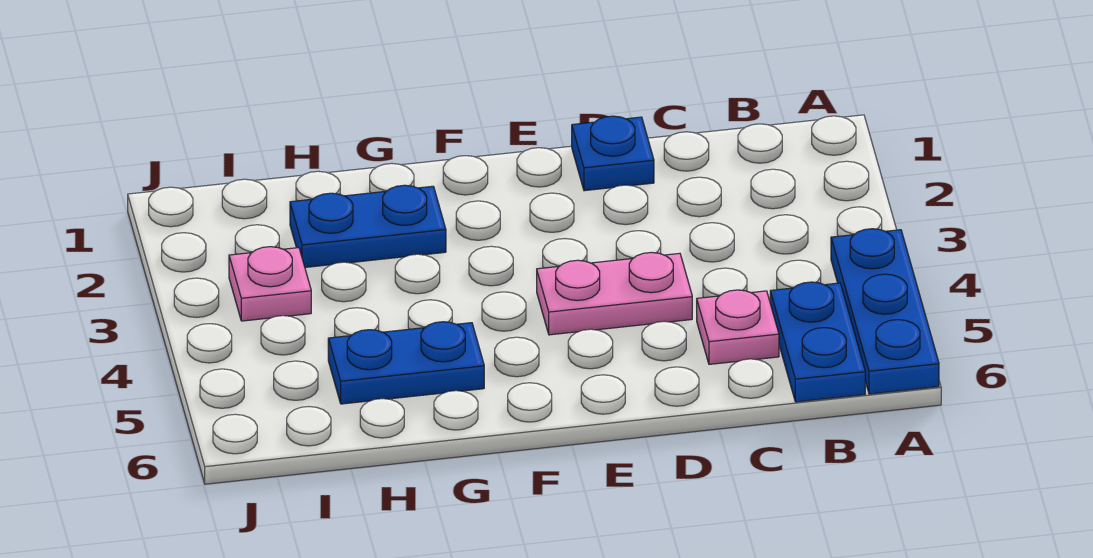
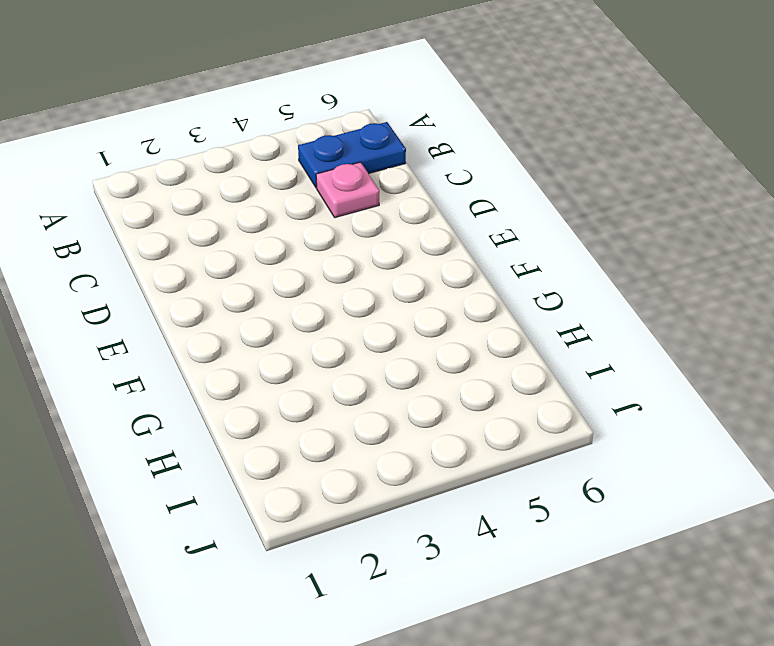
none -> blue plate A4:A6 level 1
none -> blue plate D1 level 1

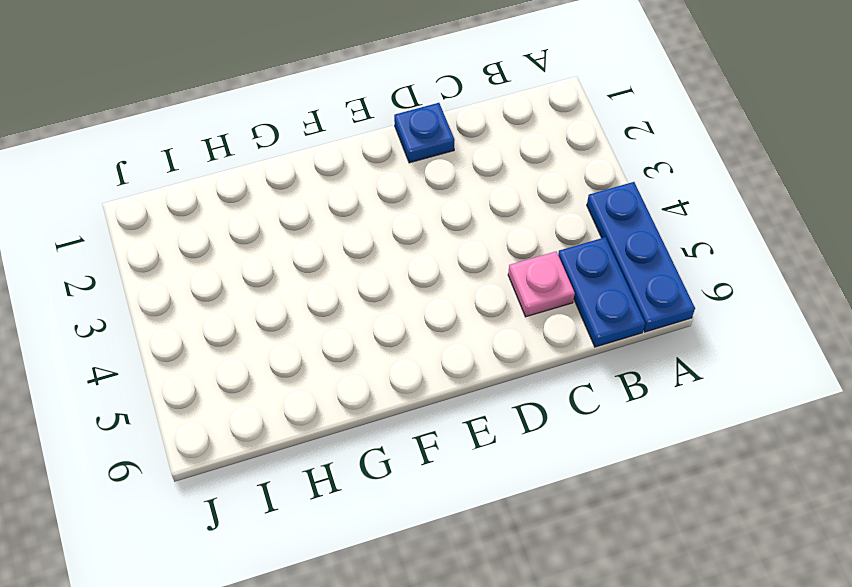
none -> pink plate D4:E4 level 1
none -> blue plate G2:H2 level 1

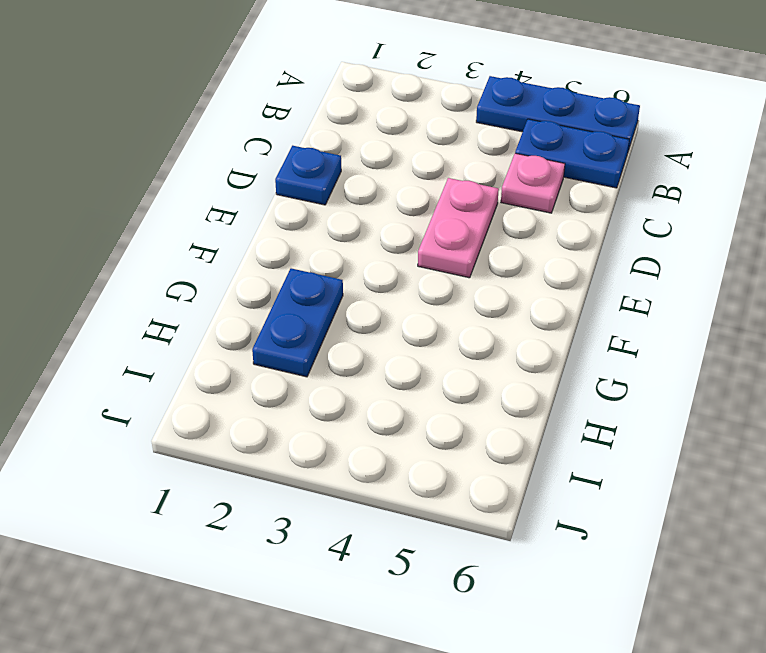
none -> blue plate G5:H5 level 1
none -> pink plate I3 level 1

